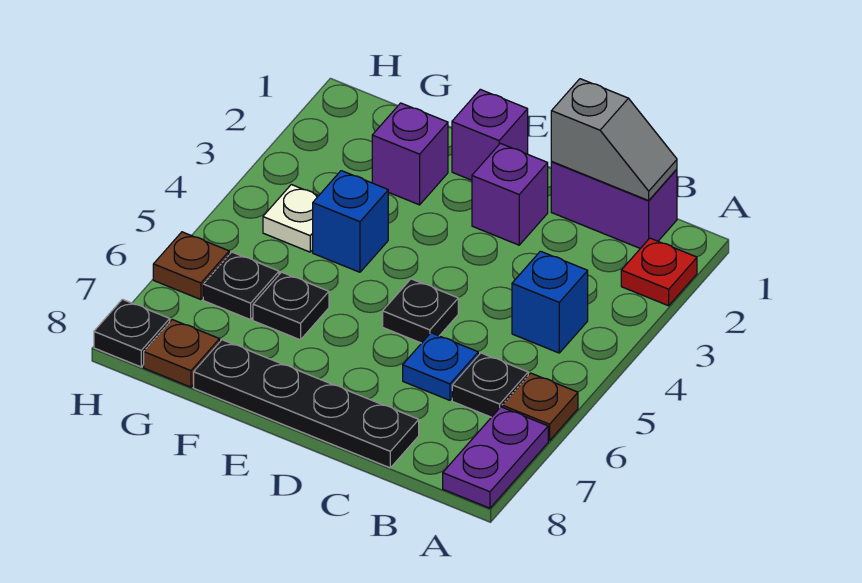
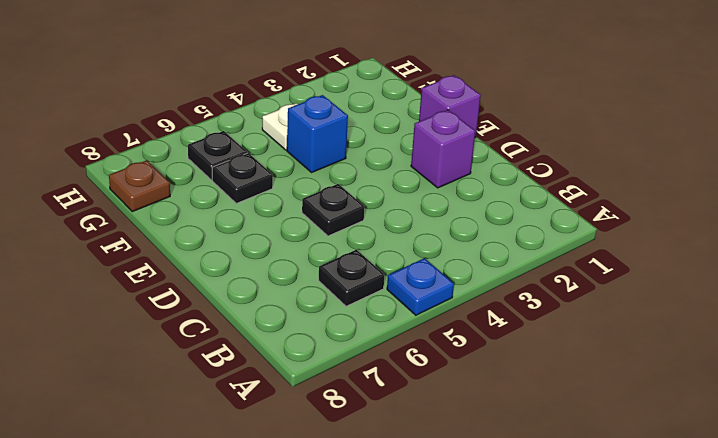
blue plate A5 level 1 -> blue plate C6 level 1
none -> red plate A2 level 1
none -> brown plate A6 level 1
none -> purple plate A7:A8 level 1

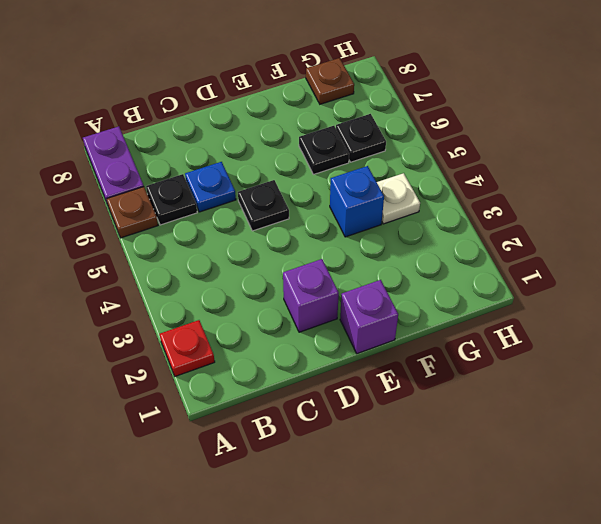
none -> purple brick B1:C1 level 1
none -> blue brick B4 level 1
none -> black plate C8:F8 level 1

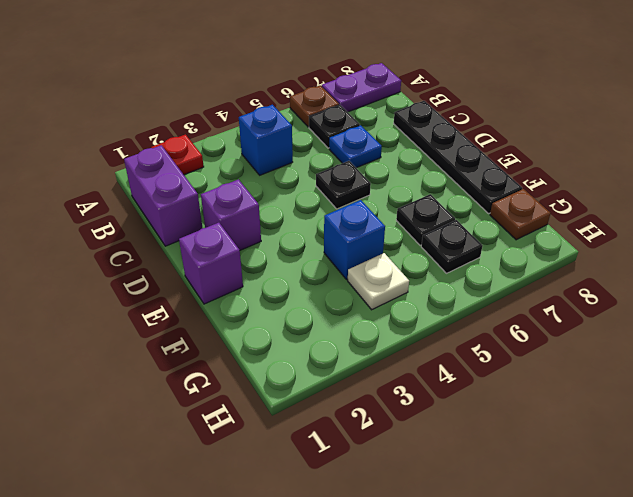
none -> purple brick F2 level 1
none -> brown plate H6 level 1
none -> black plate H8 level 1

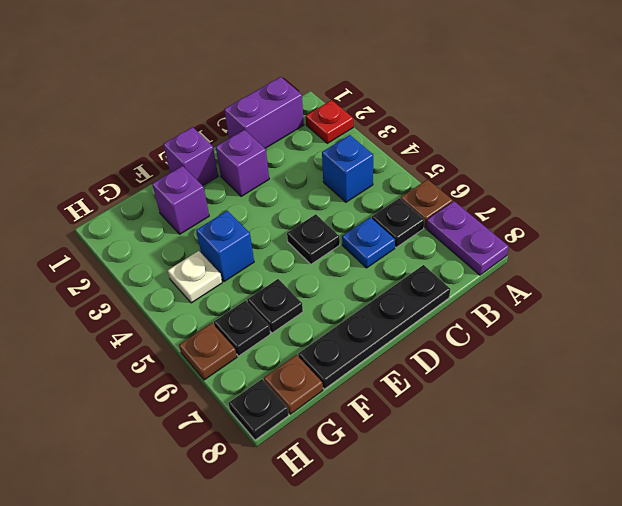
none -> grey slope B1:C1 level 2 top C

